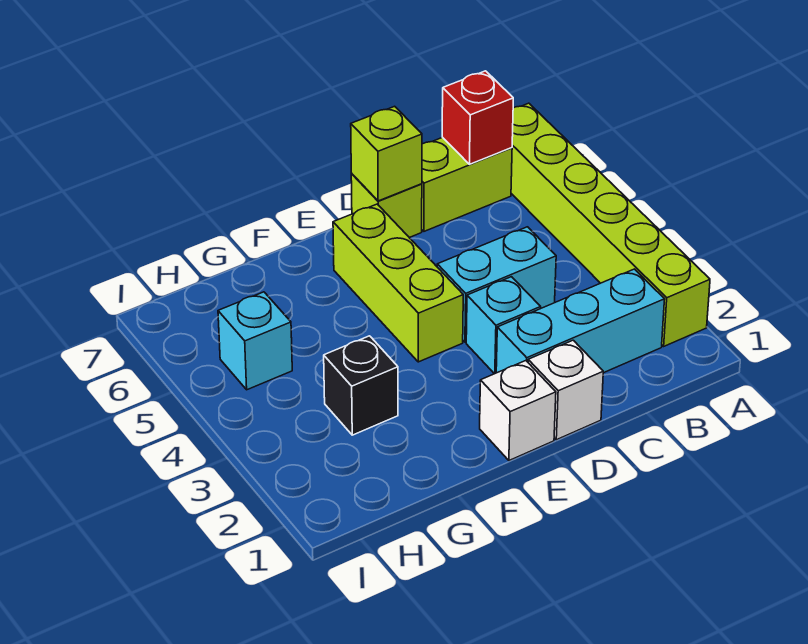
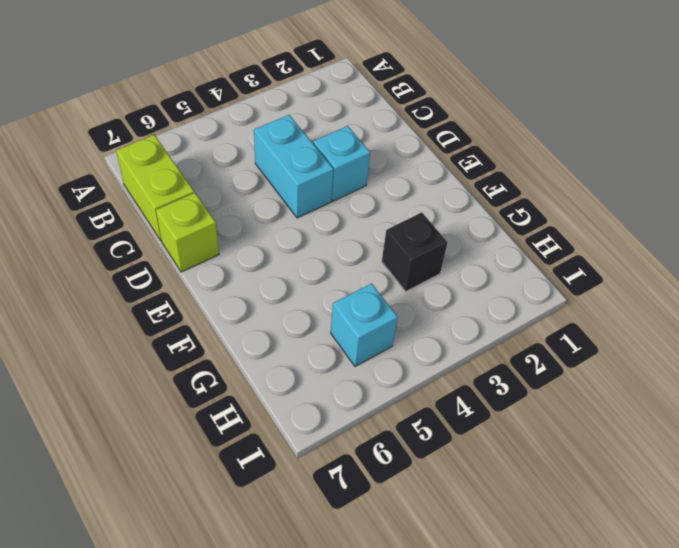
none -> lime brick A2:A7 level 1
none -> cyan brick B2:D2 level 1
none -> white brick D1 level 1

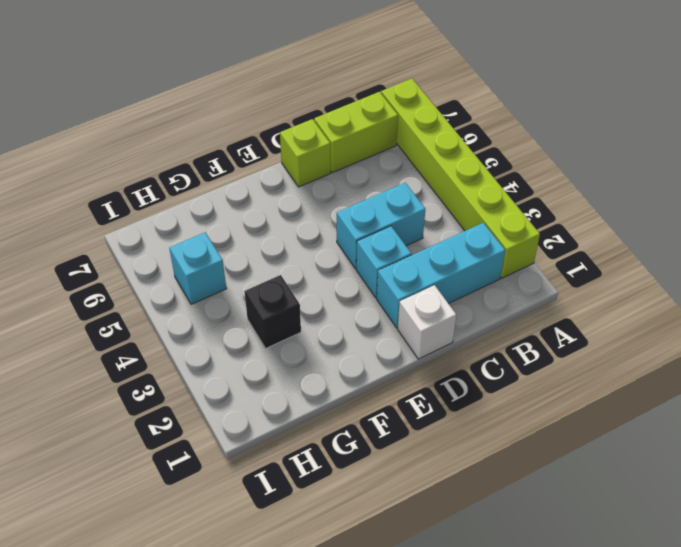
none -> white brick E1 level 1
none -> lime brick E4:E6 level 1
none -> red brick B7 level 2

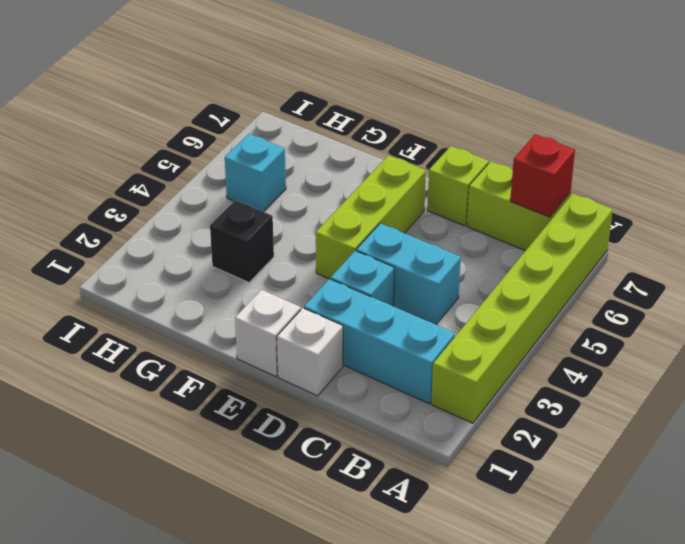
none -> lime brick D7 level 2

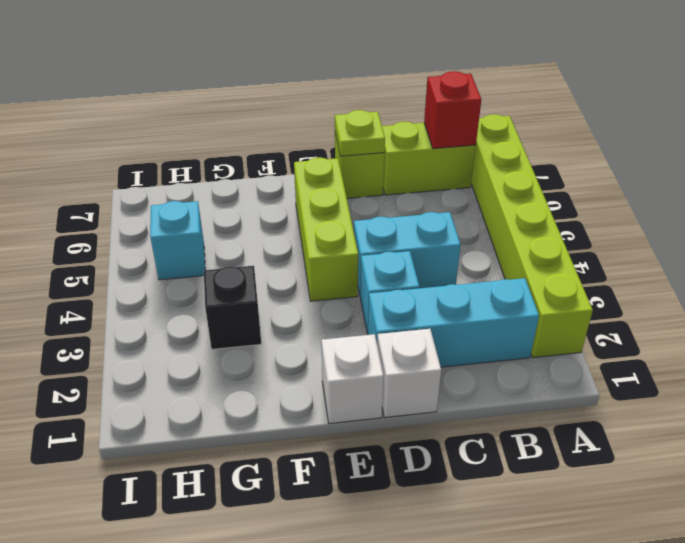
lime plate D7 level 2 -> lime brick D7 level 2

